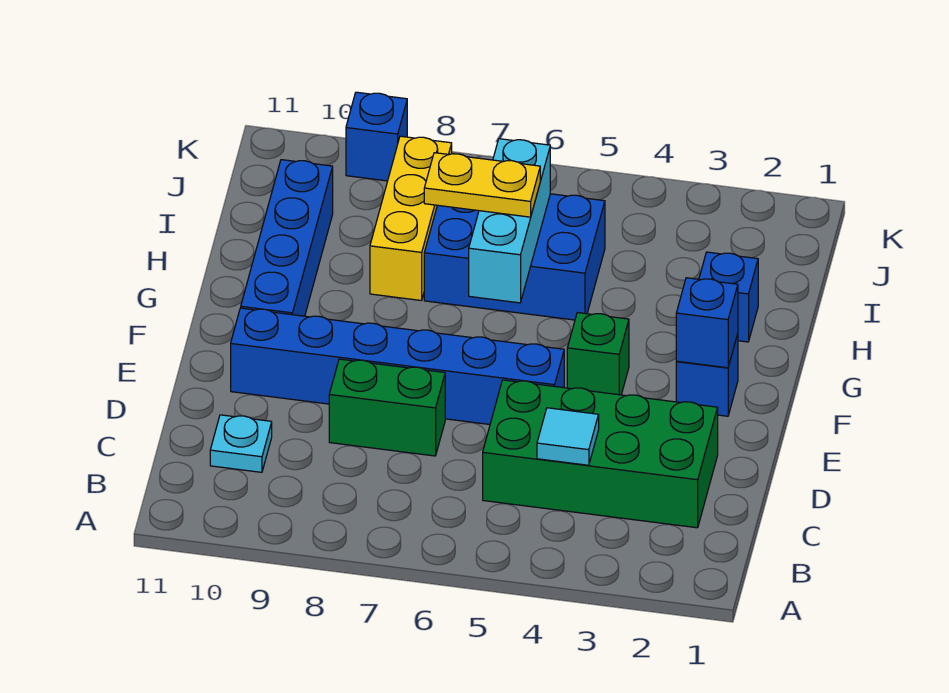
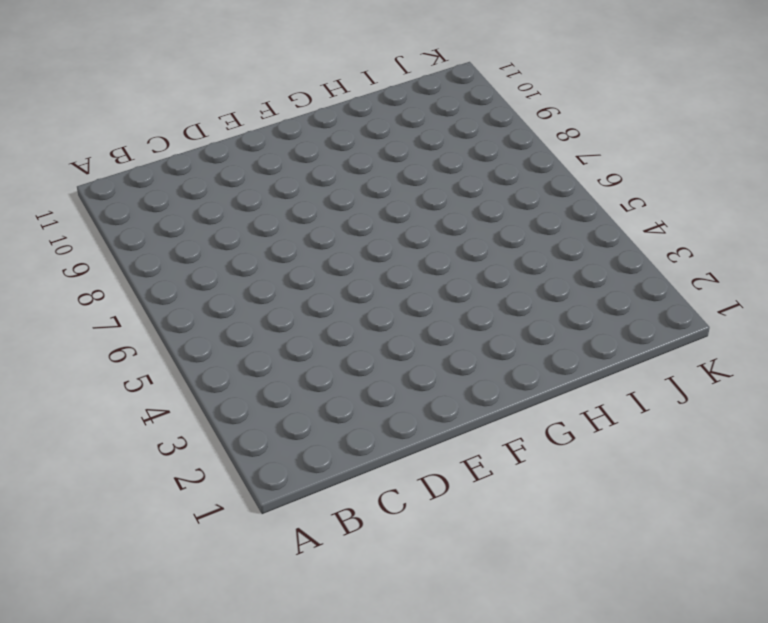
none -> green brick C2:D5 level 1
none -> cyan plate C10 level 1
none -> green brick D7:D8 level 1

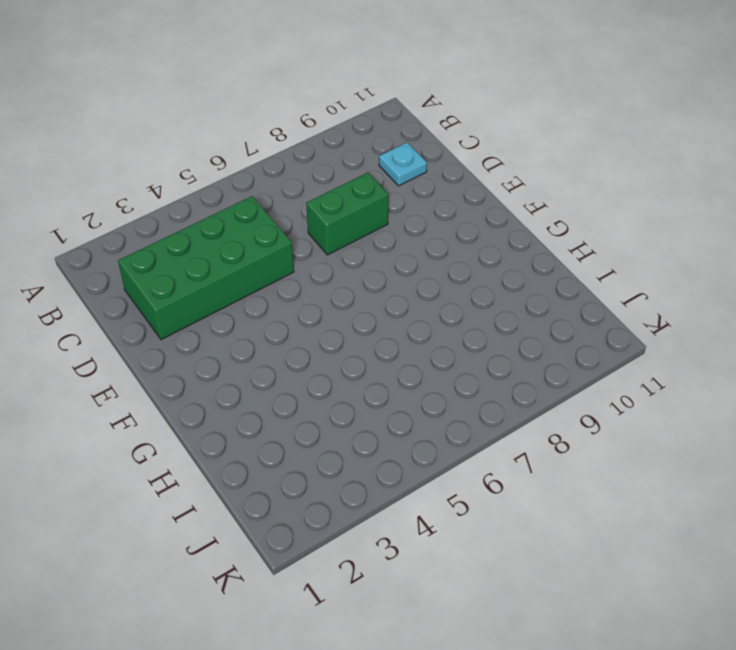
none -> blue brick E5:E10 level 1
none -> blue brick F2 level 1
none -> green brick F4 level 1

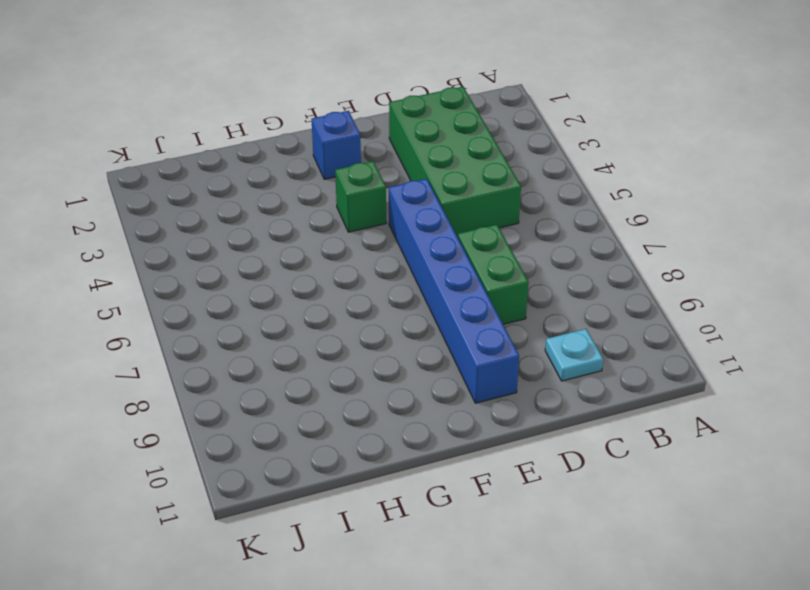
none -> blue brick F10:I10 level 1
none -> blue brick H2 level 1
none -> blue brick H5:I7 level 1

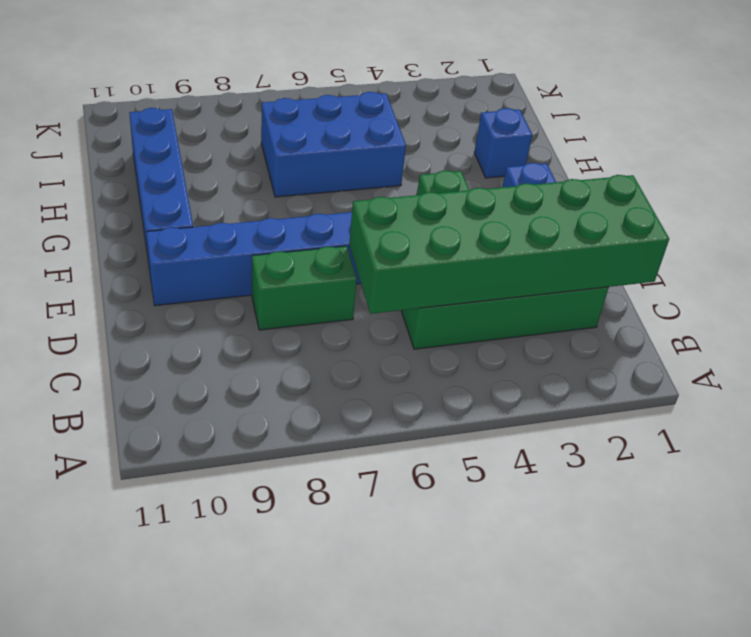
green brick C1:D6 level 2 -> cyan tile C4 level 2
none -> cyan plate C10 level 1
none -> yellow brick H8:J8 level 1
none -> blue brick K9 level 1

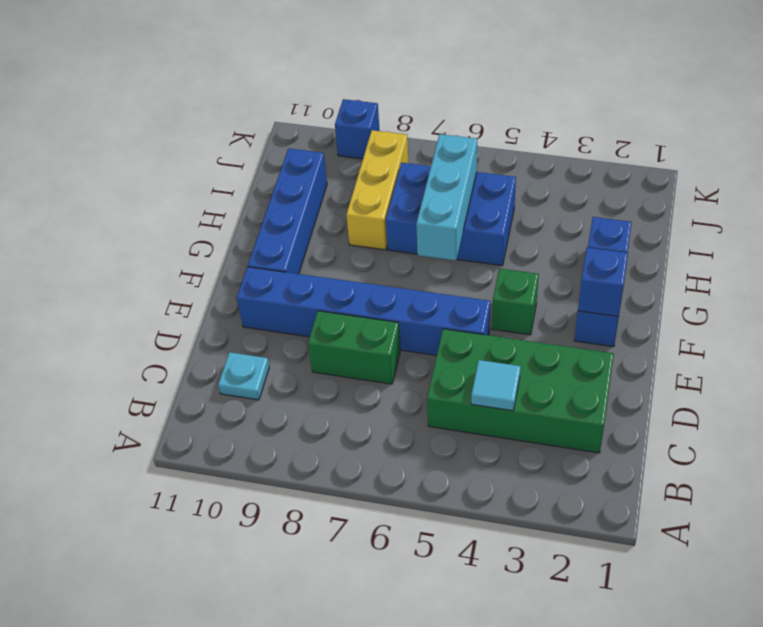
none -> yellow plate H6:H7 level 3

